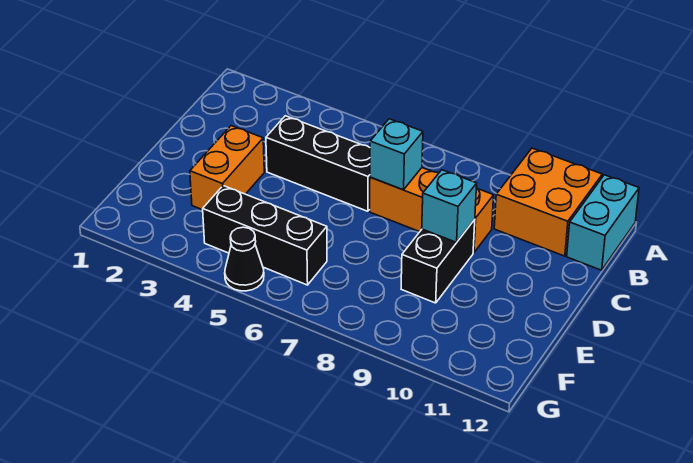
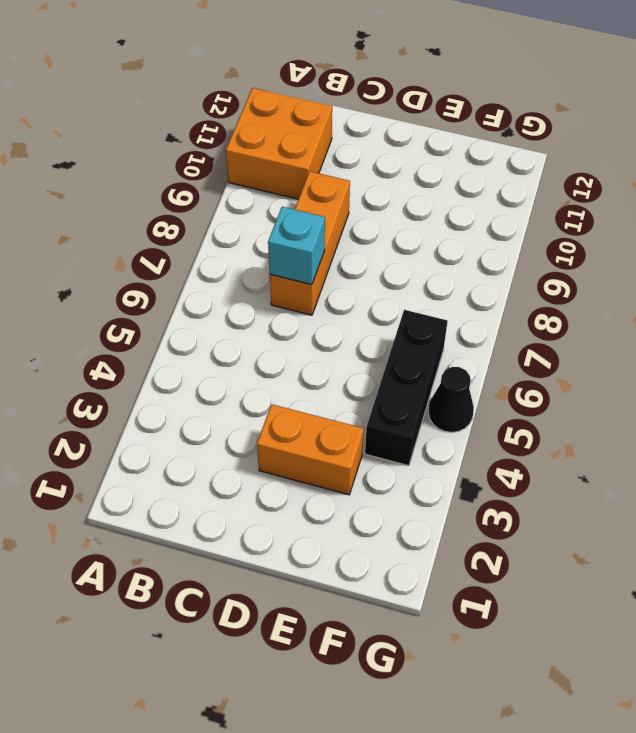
none -> cyan brick A12:B12 level 1
none -> black brick C4:C6 level 1

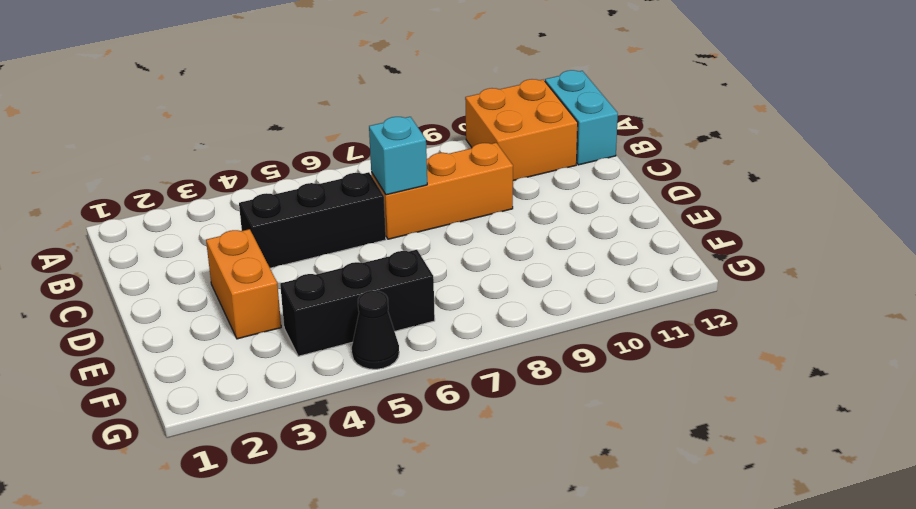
none -> black brick D9:E9 level 1
none -> cyan brick D9 level 2

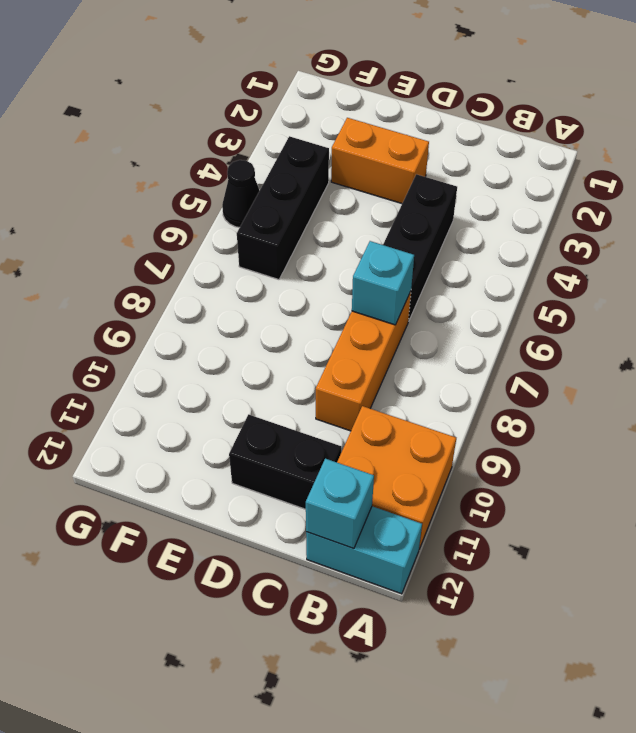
cyan brick B12 level 2 -> cyan brick D9 level 2
black brick C11:D11 level 1 -> black brick D9:E9 level 1

